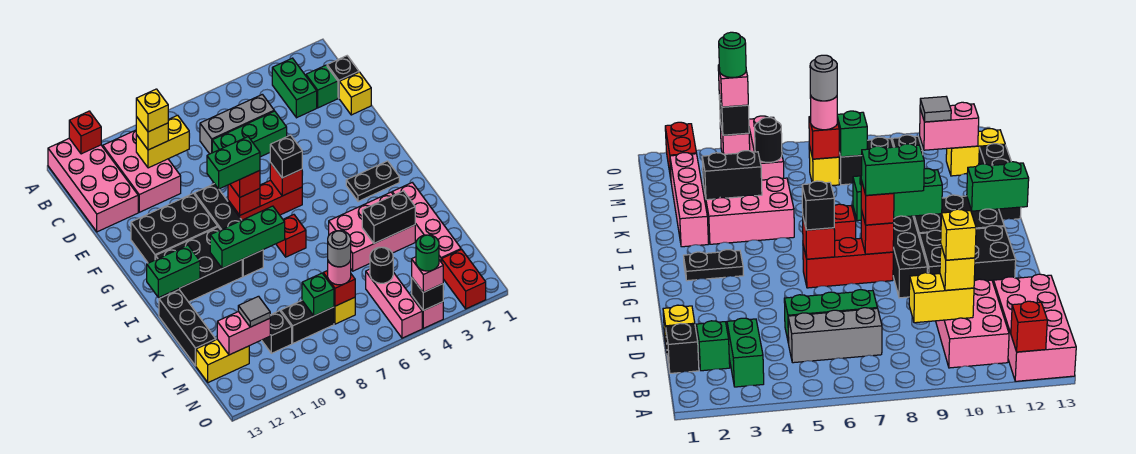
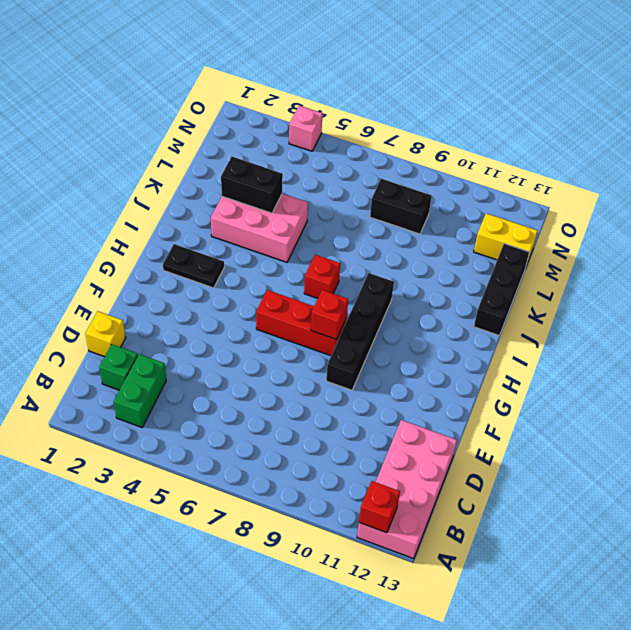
none -> pink brick B10:D11 level 1
none -> black brick C1 level 1
none -> grey brick C5:C7 level 1
none -> green brick D5:D7 level 1

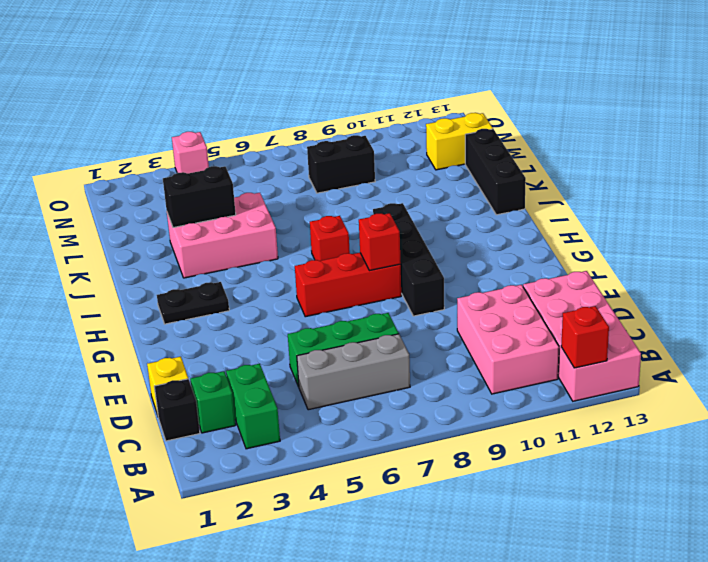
none -> black brick F10:G12 level 1
none -> black brick H10:I12 level 1
none -> pink brick J2:M2 level 1
none -> pink brick M5:O5 level 1

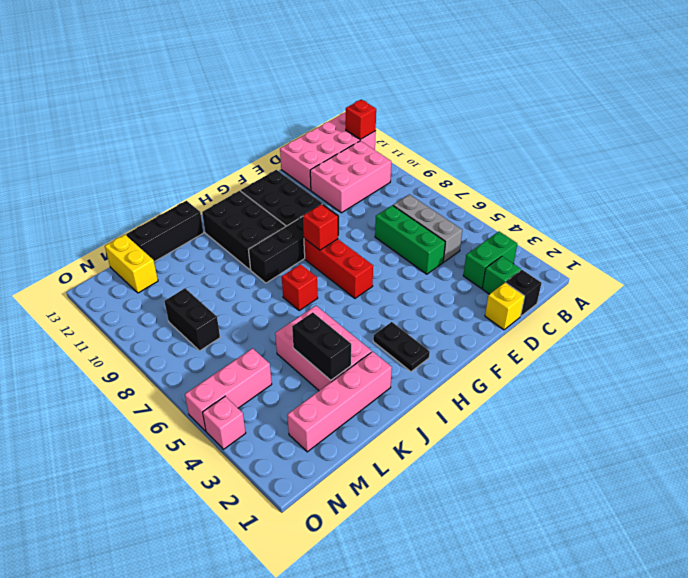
none -> yellow brick M7 level 1
none -> black brick M10 level 1
none -> red brick N2:O2 level 1
none -> yellow brick C9:C10 level 2

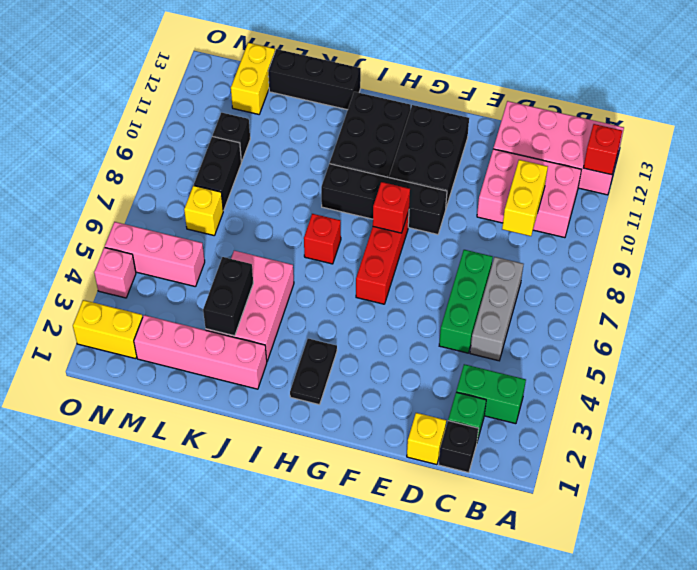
yellow brick N2:O2 level 1 -> red brick N2:O2 level 1
none -> red brick G6 level 2
none -> green brick I8:I10 level 2
none -> green brick I12:I13 level 2
none -> black round brick M5 level 2

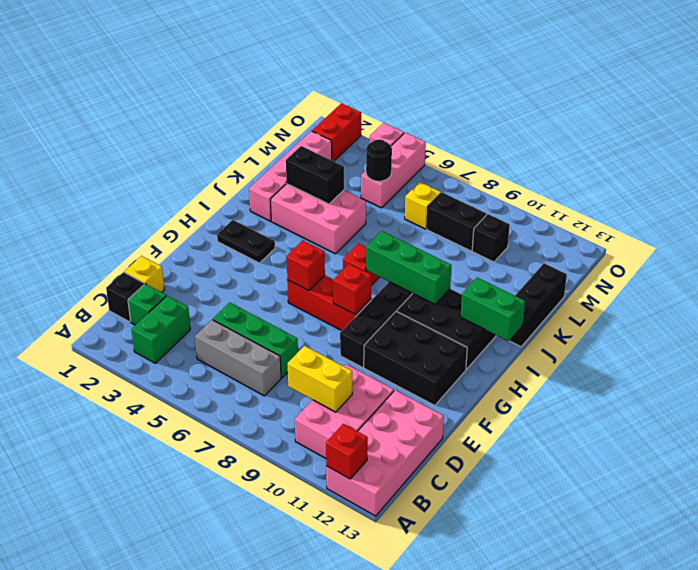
none -> yellow brick M12:M13 level 1
none -> red brick M7 level 2
none -> green brick M8 level 2
none -> pink brick M11:M12 level 2

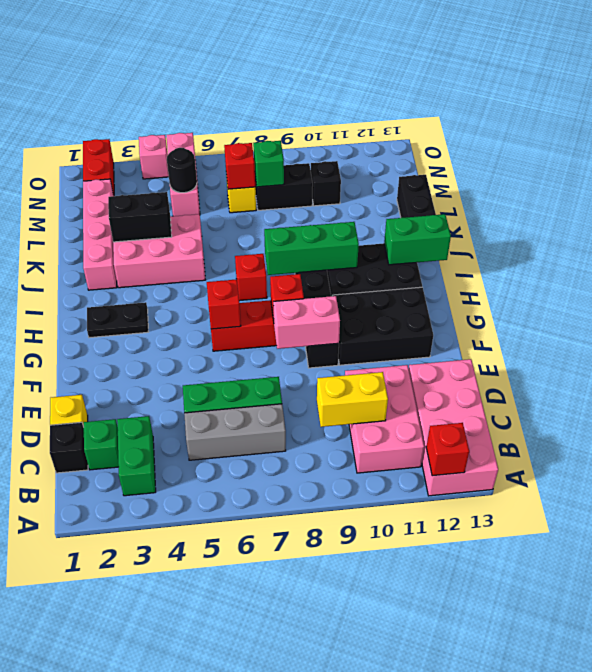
pink brick F8:F9 level 2 -> pink brick M11:M12 level 2
none -> yellow brick M12:M13 level 1
none -> black brick O4 level 2
none -> yellow brick C10 level 3
none -> black brick G6 level 3

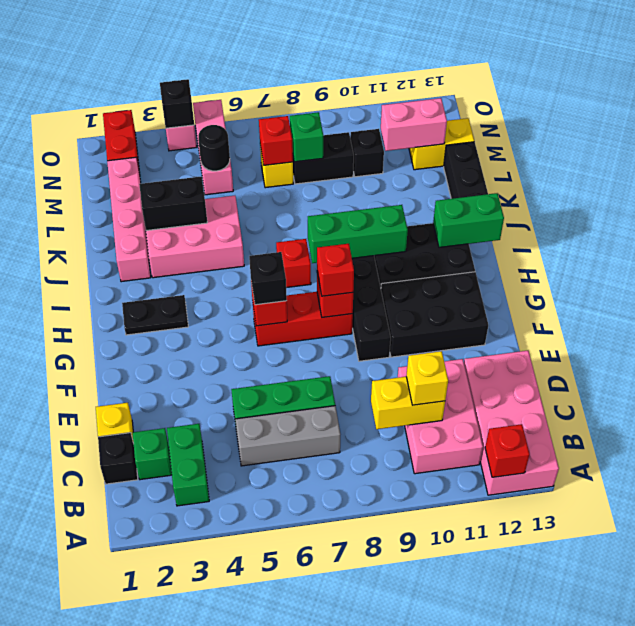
none -> pink round brick M7 level 3
none -> grey tile M11 level 3
none -> pink brick O4 level 3
none -> yellow brick C10 level 4

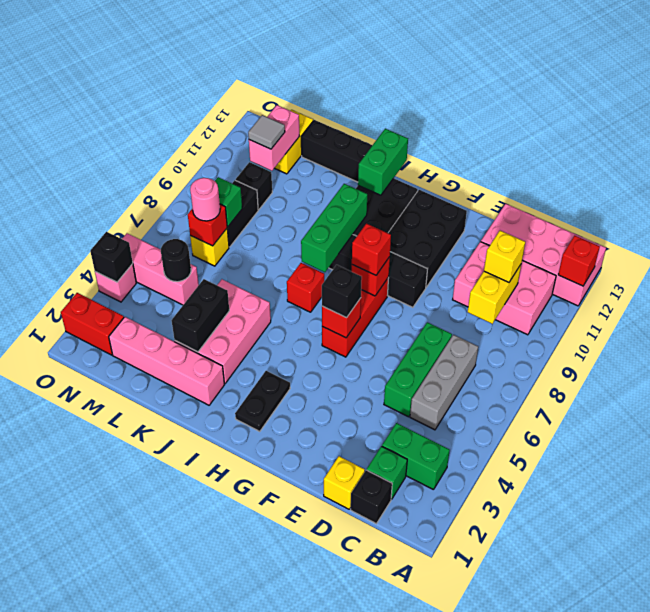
none -> pink brick O4 level 3
none -> yellow brick C10 level 4
none -> green brick G8:G9 level 4
none -> grey round brick M7 level 4

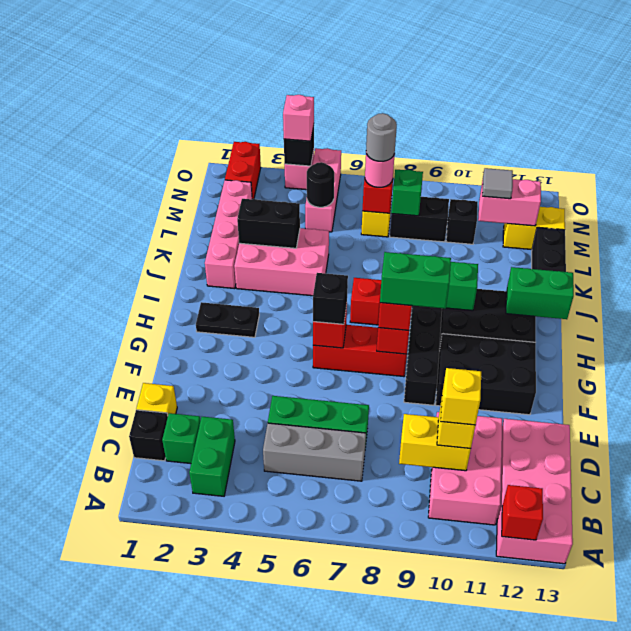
none -> green round brick O4 level 4

